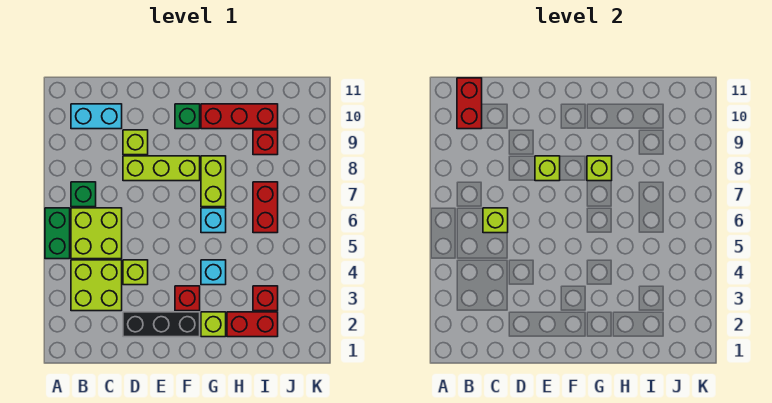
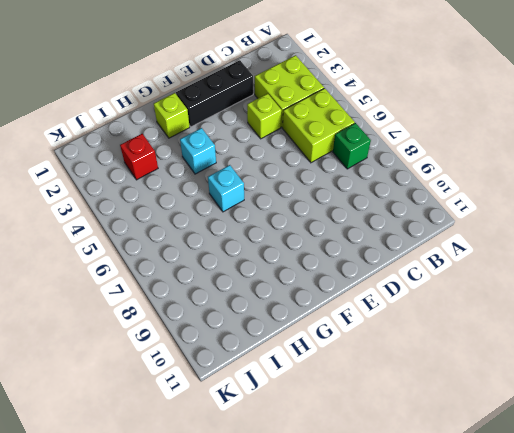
none -> green brick A5:A6 level 1
none -> cyan brick B10:C10 level 1
none -> lime brick D8:F8 level 1

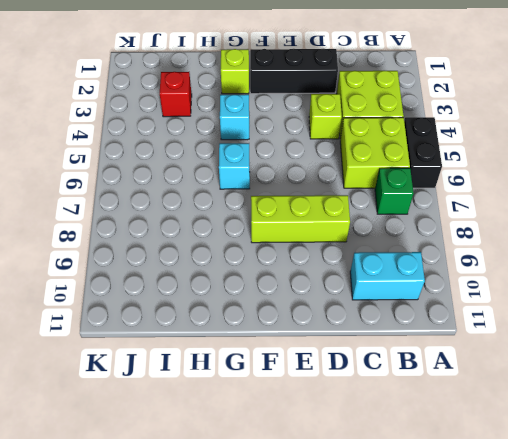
black brick A5:A6 level 1 -> green brick A5:A6 level 1
none -> lime brick D9 level 1
none -> red brick F3 level 1
none -> green brick F10 level 1

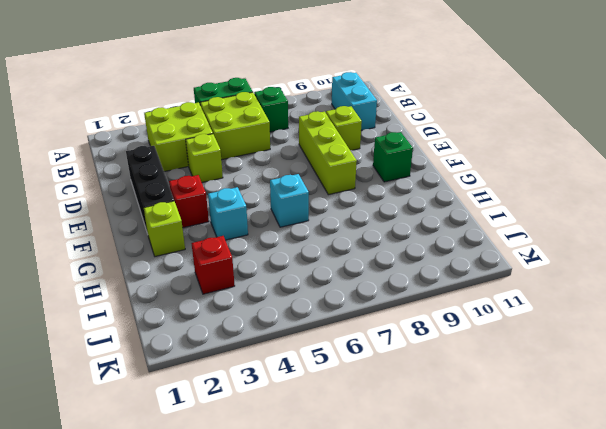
none -> lime brick G7:G8 level 1
none -> red brick G10:I10 level 1
none -> red brick H2:I2 level 1

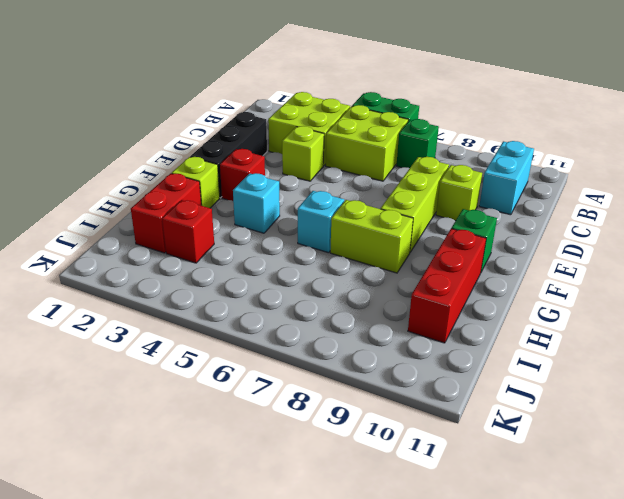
none -> red brick I6:I7 level 1
none -> red brick I9 level 1
none -> red brick B10:B11 level 2

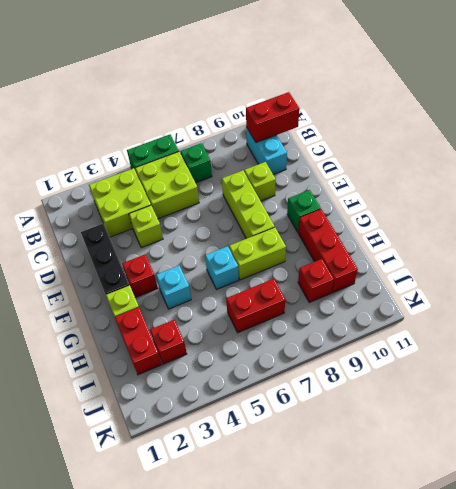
none -> lime brick C6 level 2
none -> lime brick E8 level 2
none -> lime brick G8 level 2

